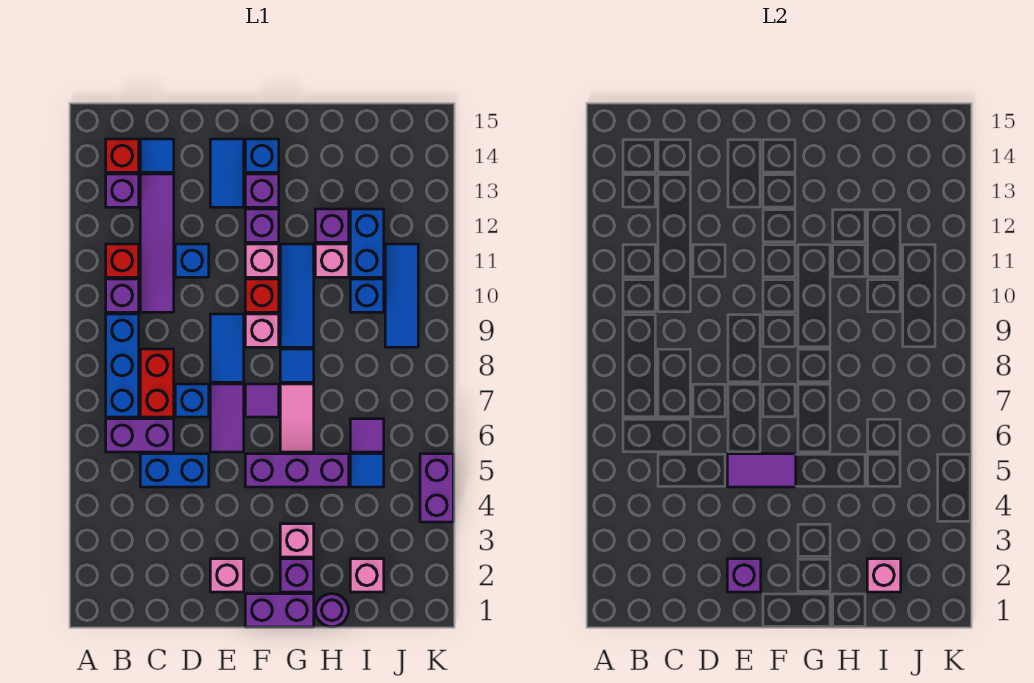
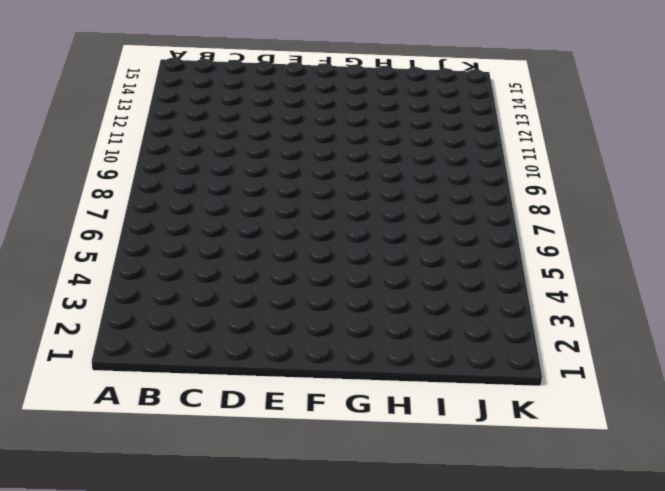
none -> purple brick B6:C6 level 1
none -> blue brick B7:B9 level 1
none -> purple brick B10 level 1
none -> red brick B11 level 1

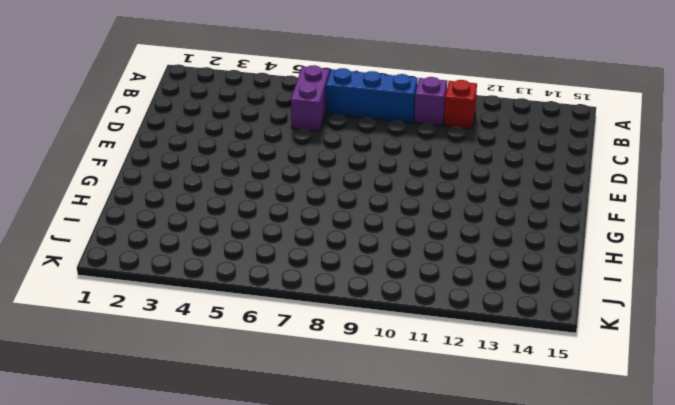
none -> purple brick B13 level 1
none -> red brick B14 level 1
none -> blue brick C5:D5 level 1
none -> red brick C7:C8 level 1

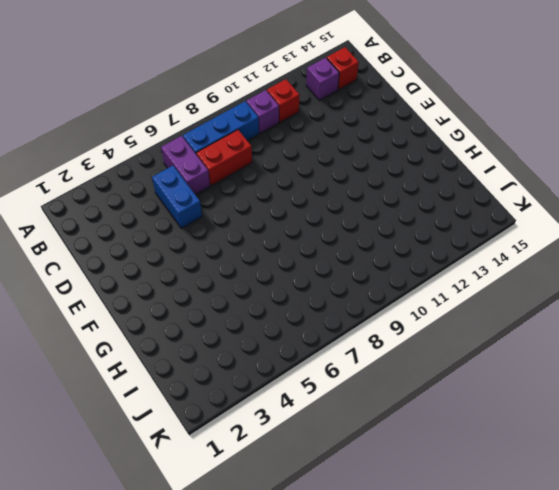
none -> purple tile C10:C13 level 1
none -> blue tile C14 level 1
none -> blue brick D7 level 1
none -> blue brick D11 level 1

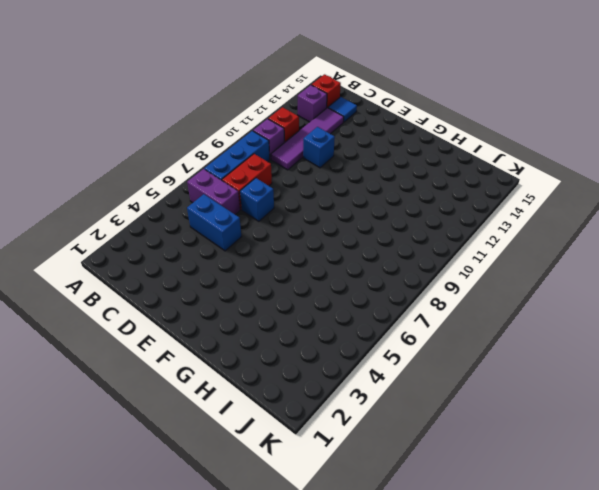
none -> pink brick E2 level 1
none -> purple tile E6:E7 level 1
none -> blue tile E8:E9 level 1
none -> blue tile E13:E14 level 1

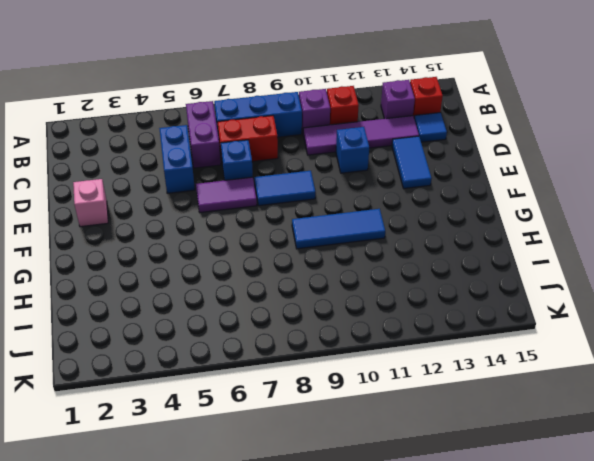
blue tile D13:E13 level 1 -> blue tile E13:E14 level 1
none -> purple brick F1:G1 level 1
none -> purple brick F5:H5 level 1
none -> purple tile F7 level 1
none -> pink brick F9 level 1

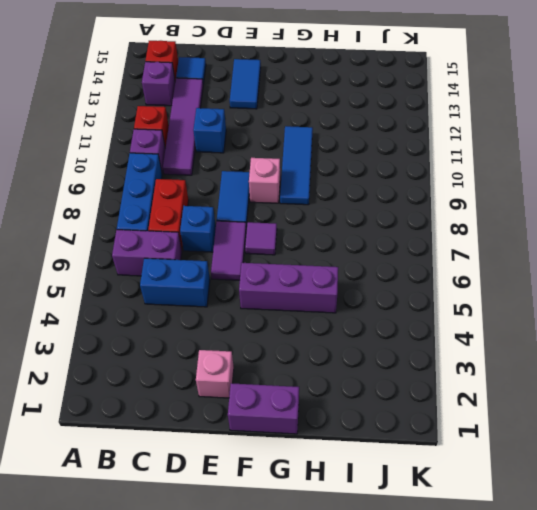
none -> red brick F10 level 1
none -> pink brick F11 level 1
none -> purple brick F12 level 1
none -> purple brick F13 level 1

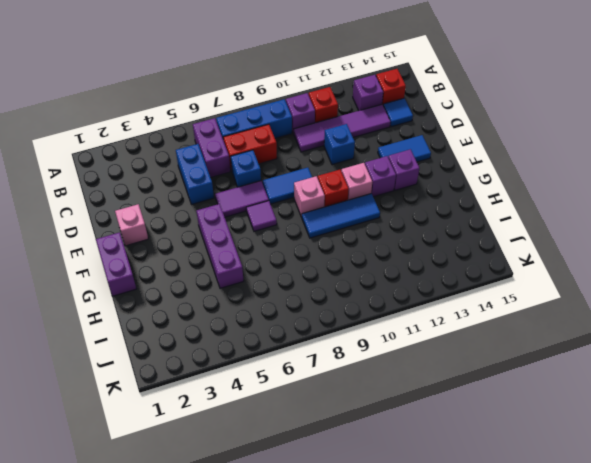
none -> blue brick F14 level 1
none -> purple brick G2 level 1
none -> pink brick G3 level 1
none -> pink tile G6:G7 level 1

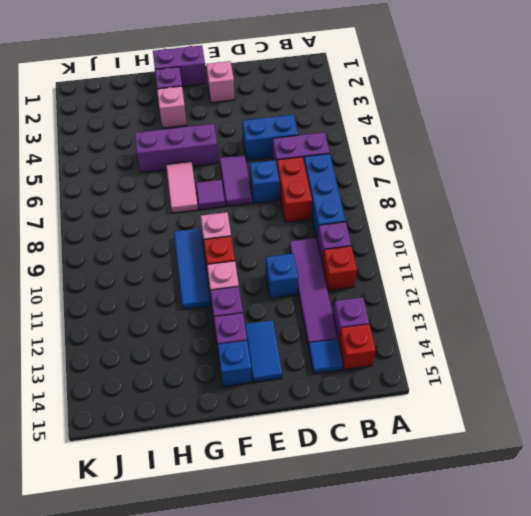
none -> blue tile E8:E9 level 1
none -> blue tile G8 level 1
none -> purple round brick H1 level 1
none -> pink brick H11 level 1

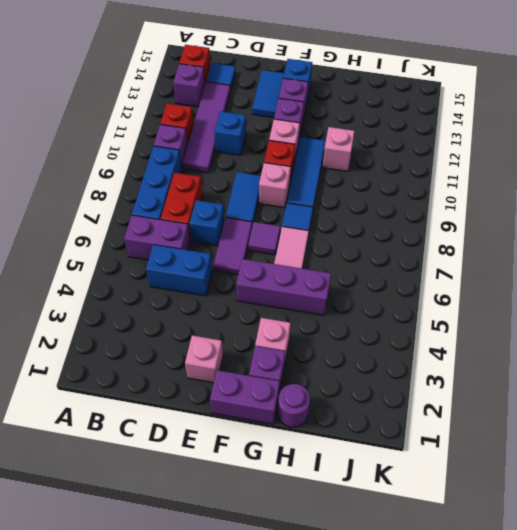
none -> purple brick H12 level 1
none -> pink brick I2 level 1
none -> blue tile I5 level 1
none -> purple tile I6 level 1

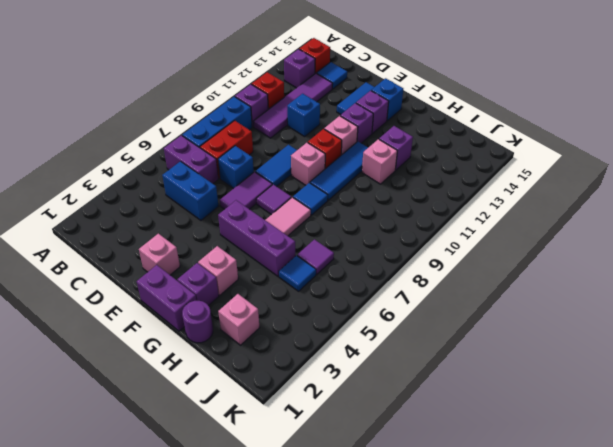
none -> blue brick I10 level 1
none -> blue brick I11:I12 level 1
none -> blue tile J9:J11 level 1
none -> purple brick K4:K5 level 1

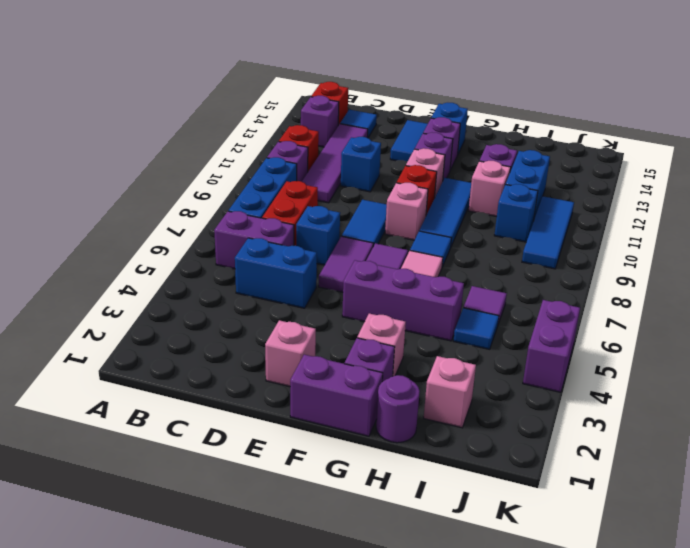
none -> purple brick E2 level 2
none -> purple tile E5:F5 level 2
none -> pink brick I2 level 2

